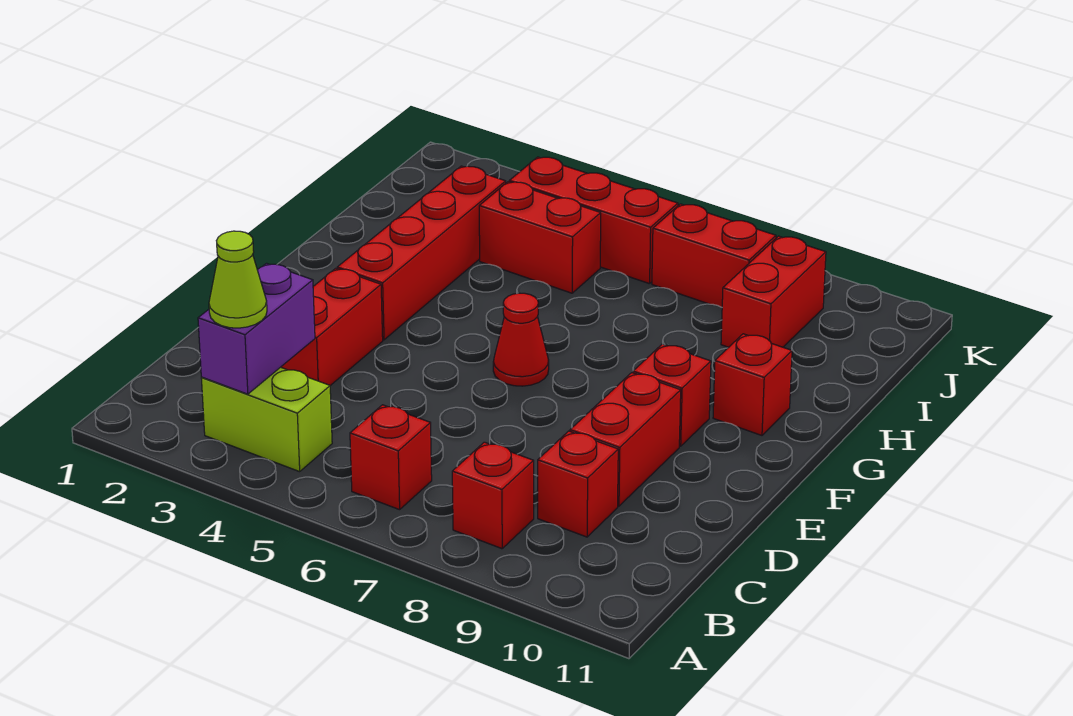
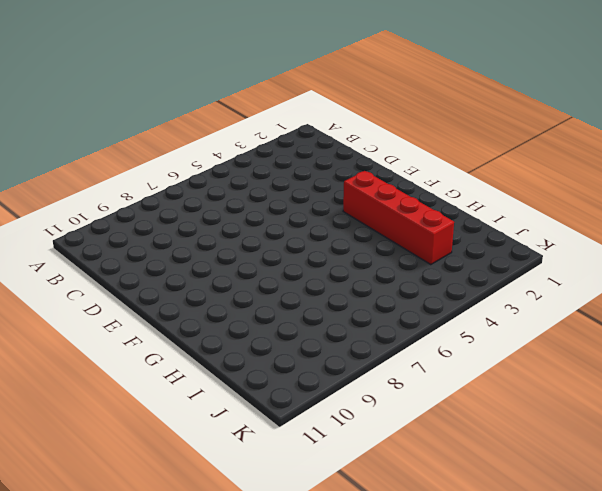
none -> lime brick B3:B4 level 1
none -> red brick B6 level 1
none -> red brick B8 level 1

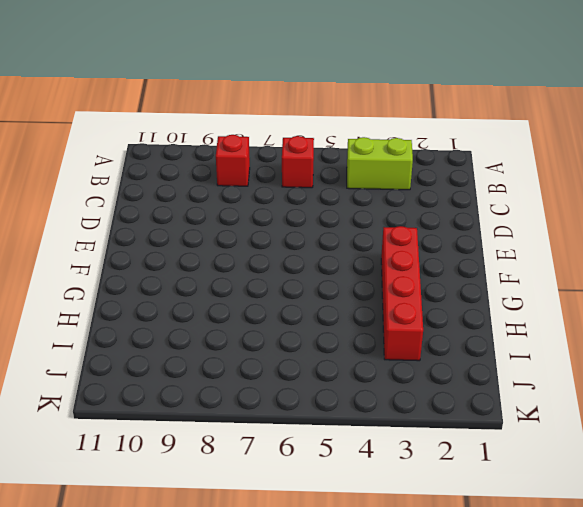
none -> red brick C9 level 1
none -> red brick D3:E3 level 1
none -> red brick D9:E9 level 1

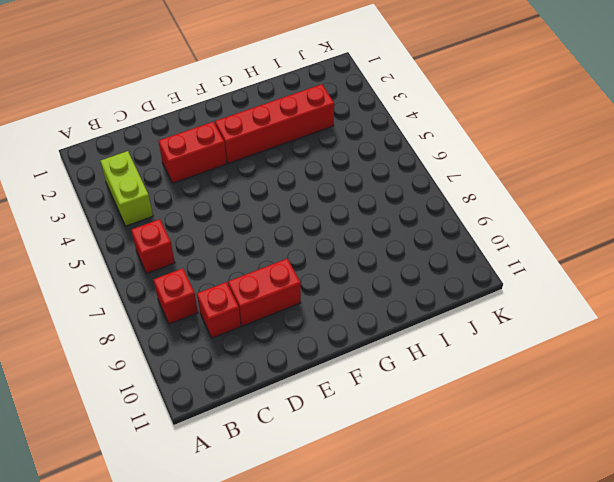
none -> red cone F6 level 1
none -> red brick F9 level 1
none -> red brick G10 level 1

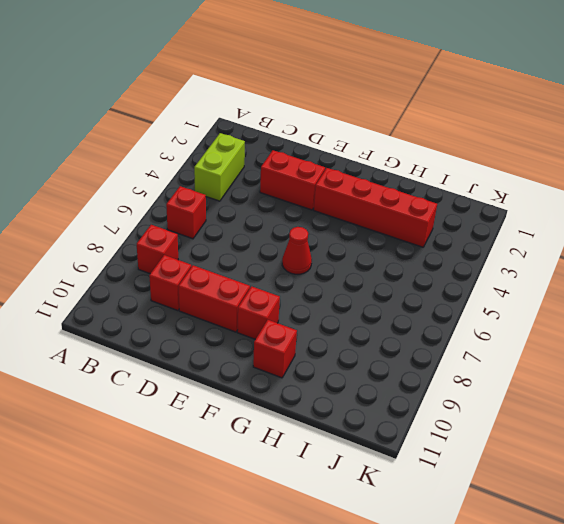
none -> red brick I4:I5 level 1
none -> red brick I9:J9 level 1
none -> red brick J4:J6 level 1

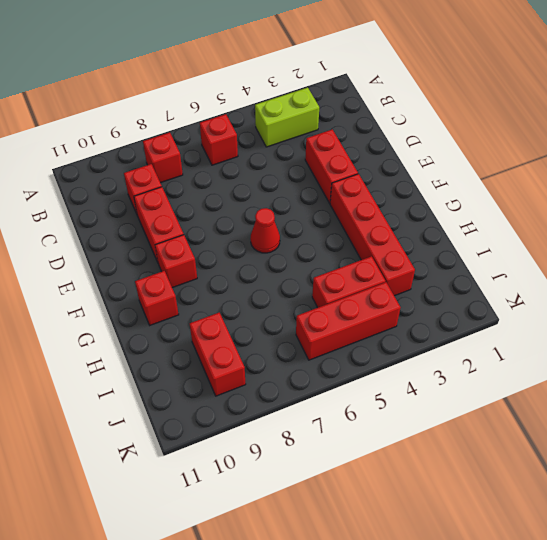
none -> red brick J7:J8 level 1
none -> purple brick B3:C3 level 2
none -> lime cone B3 level 3

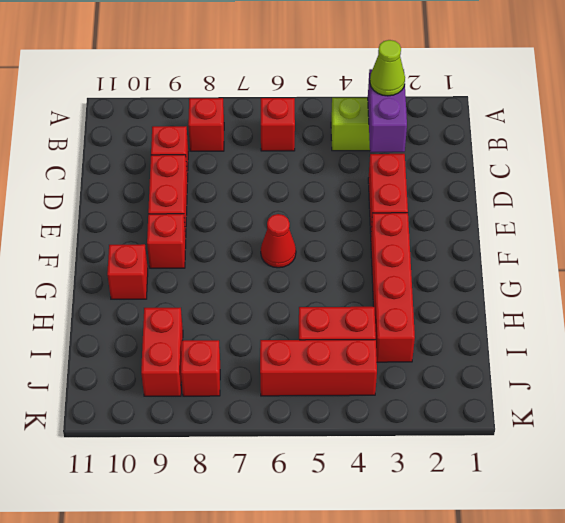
red brick J8 level 1 -> red brick J7:J8 level 1

